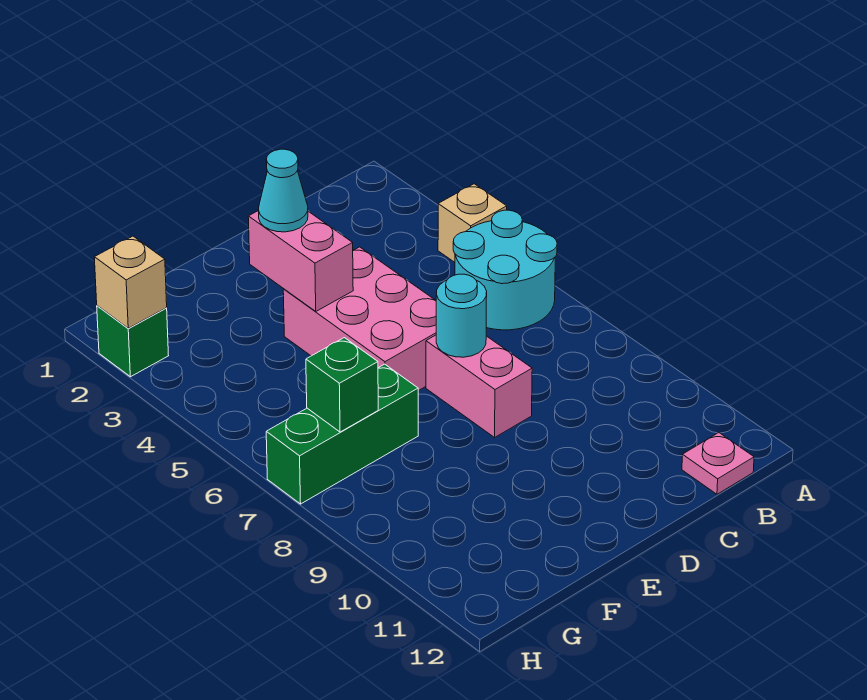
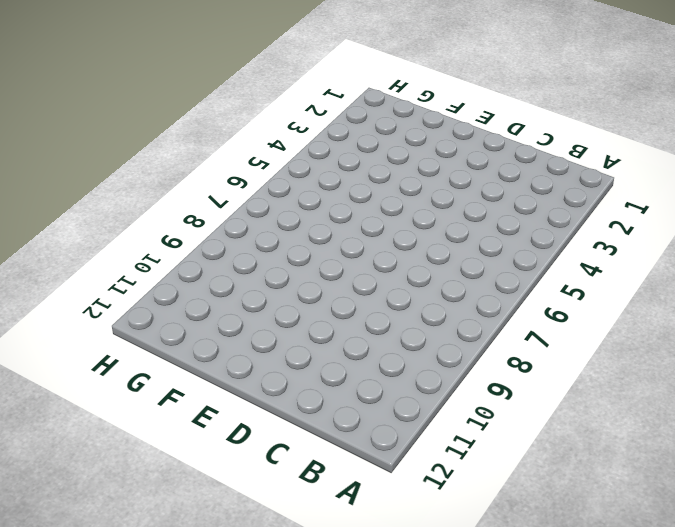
none -> tan brick A4 level 1
none -> cyan round brick A5:B6 level 1
none -> pink plate B12 level 1

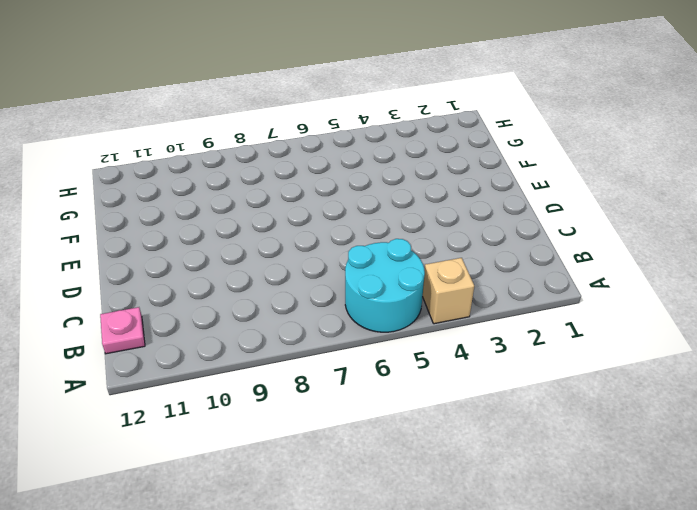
none -> pink brick D4:E6 level 1
none -> pink brick D7:D8 level 1
none -> green brick F7:H7 level 1

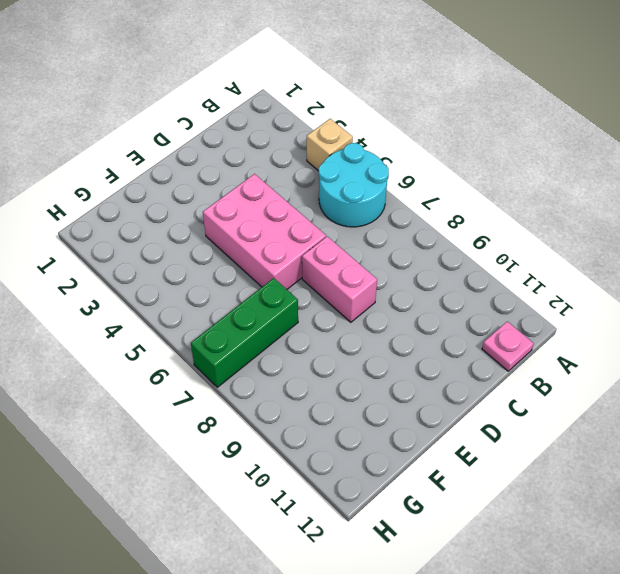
none -> green brick H2 level 1
none -> cyan round brick D7 level 2
none -> pink brick E3:E4 level 2

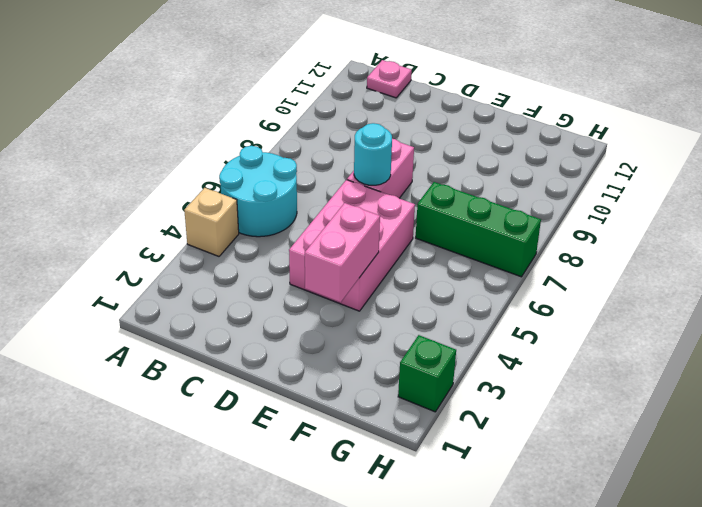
none -> green brick G7 level 2
none -> tan brick H2 level 2
none -> cyan cone E3 level 3

